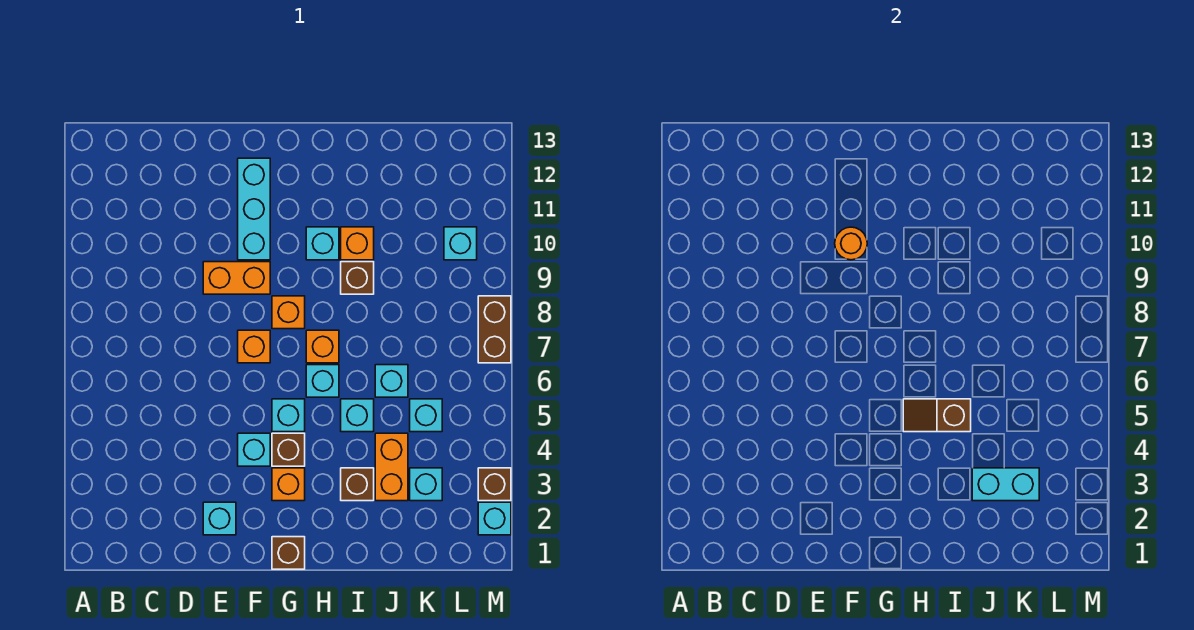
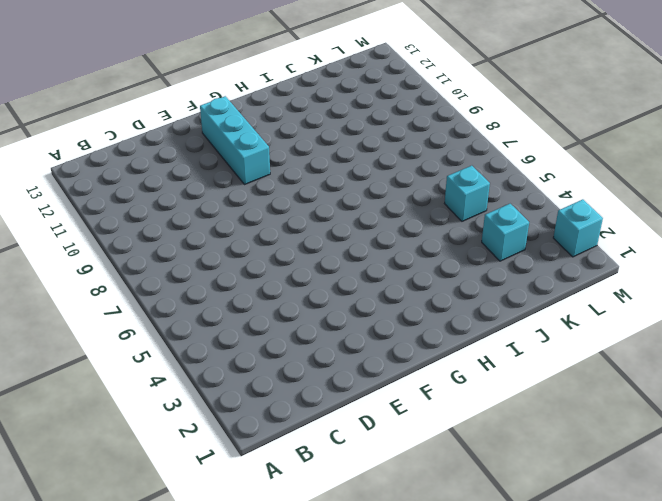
none -> cyan brick E2 level 1
none -> orange brick E9:F9 level 1
none -> cyan brick F4 level 1

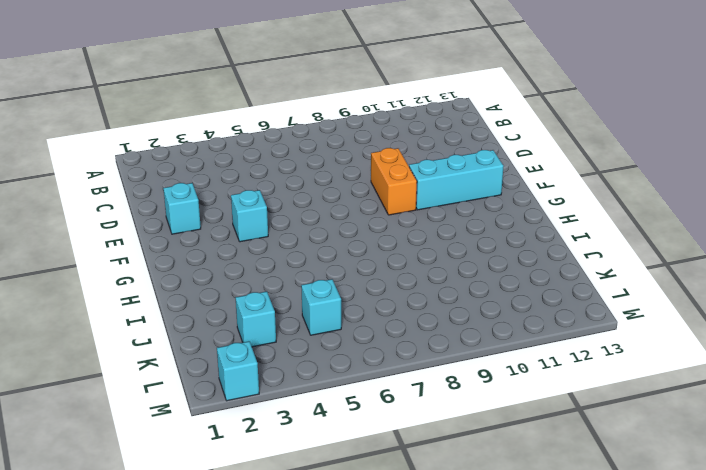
none -> orange brick F7 level 1
none -> brown brick G1 level 1
none -> orange brick G3 level 1

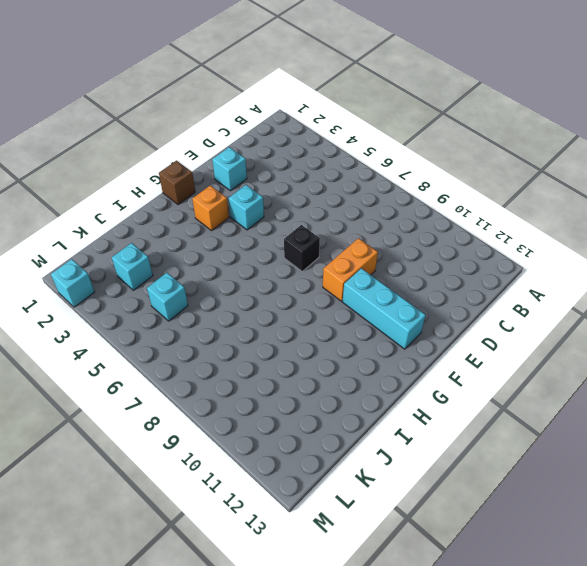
black brick F7 level 1 -> orange brick F7 level 1
none -> brown brick G4 level 1
none -> cyan brick G5 level 1
none -> orange brick G8 level 1

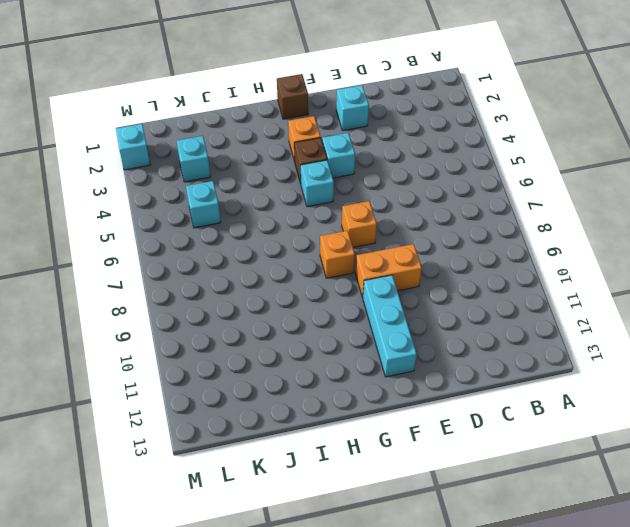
none -> cyan brick H6 level 1
none -> orange brick H7 level 1
none -> cyan brick H10 level 1

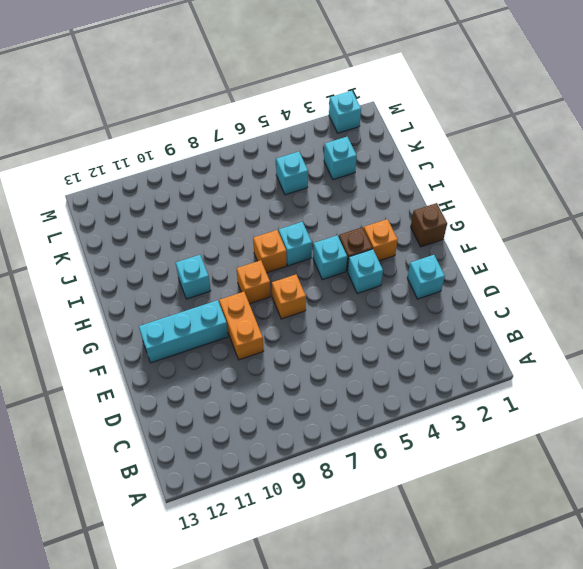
none -> brown brick I3 level 1
none -> cyan brick I5 level 1
none -> brown brick I9 level 1

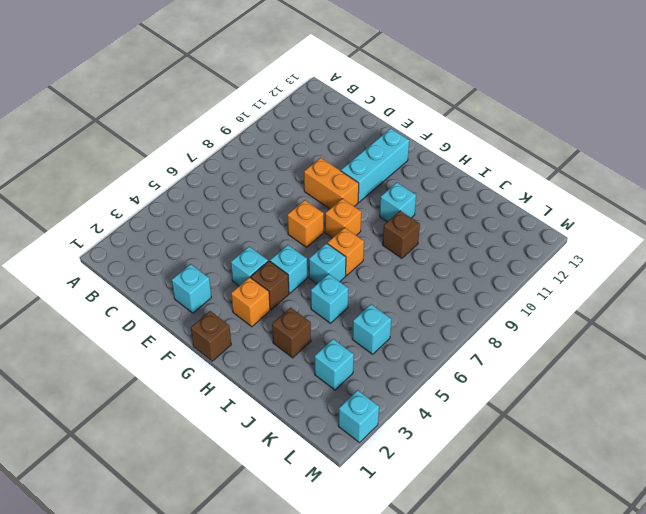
none -> orange brick I10 level 1
none -> orange brick J3:J4 level 1
none -> cyan brick J6 level 1

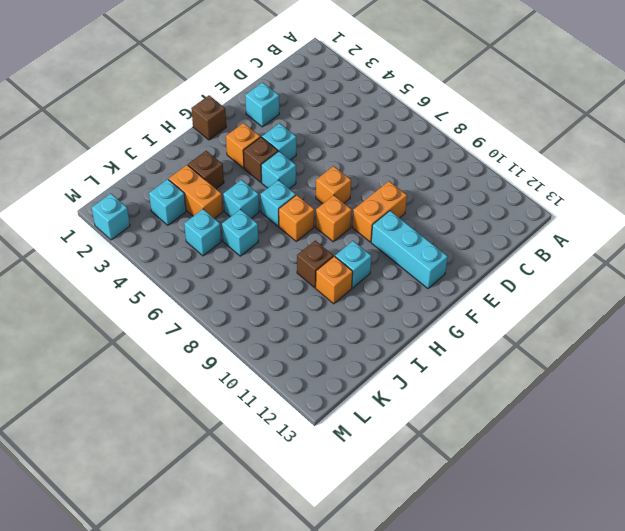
none -> cyan brick L10 level 1
none -> brown brick M3 level 1
none -> brown brick M7:M8 level 1

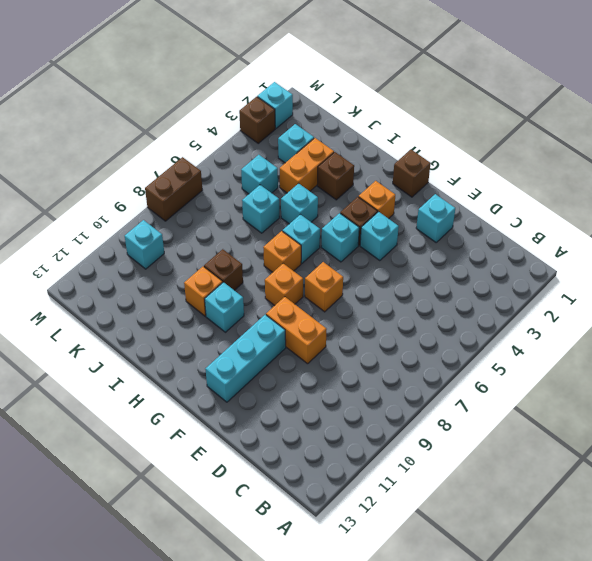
none -> orange round brick F10 level 2
none -> brown slope H5:I5 level 2 top I
none -> cyan brick J3:K3 level 2

